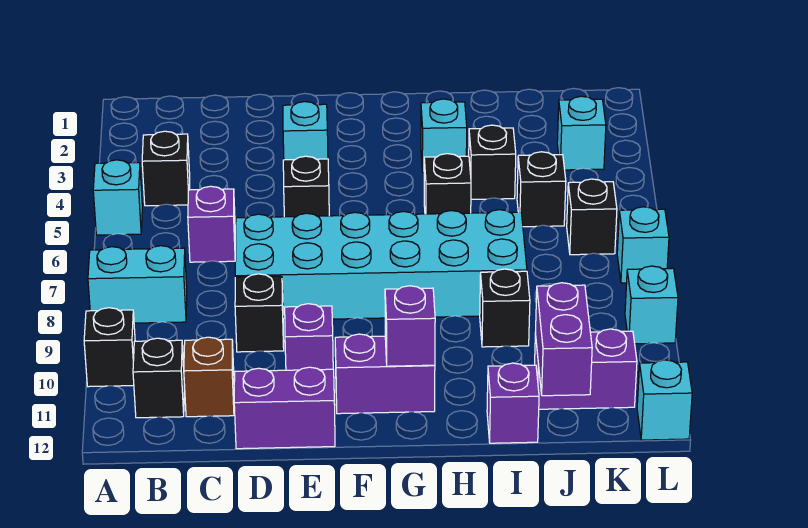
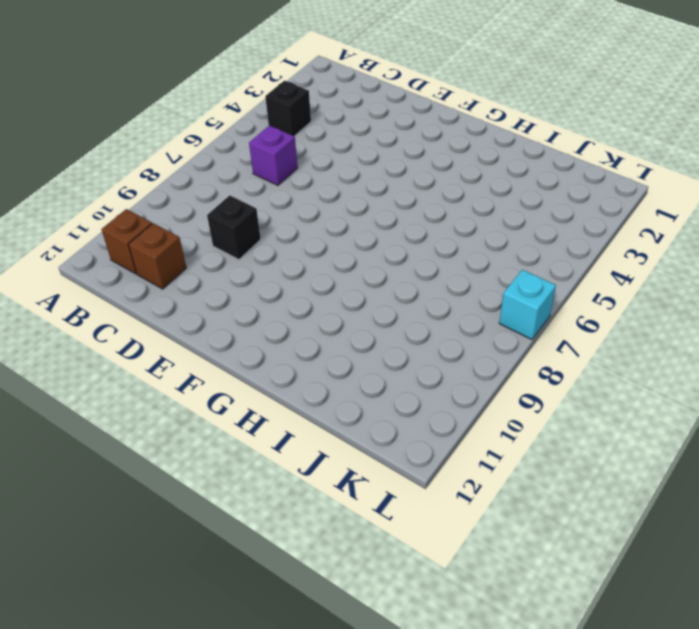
brown brick B11 level 1 -> black brick B11 level 1
none -> cyan brick A5 level 1
none -> cyan brick A8:B8 level 1
none -> black brick A10 level 1

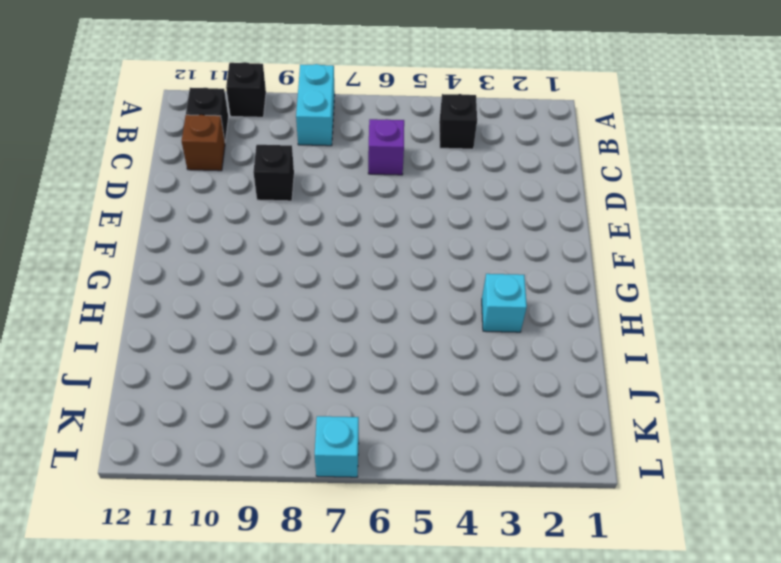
none -> cyan brick A5 level 1
none -> cyan brick D7:I8 level 1
none -> purple brick D12:E12 level 1

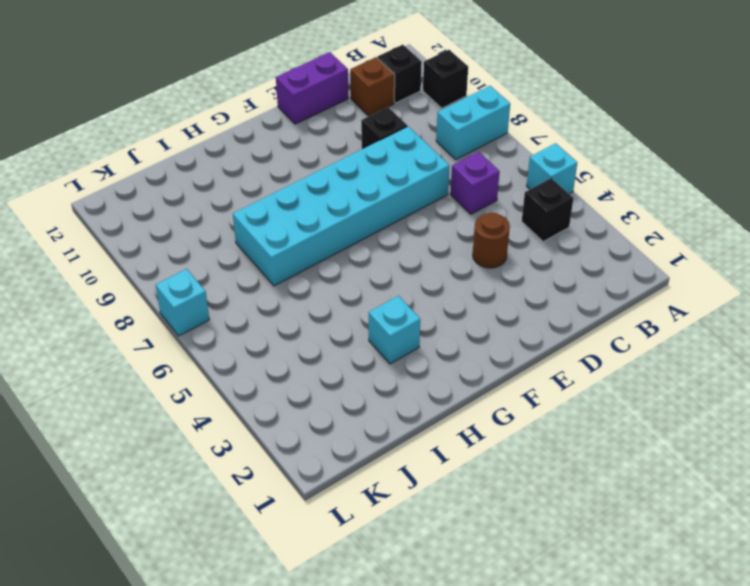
brown round brick D4 level 1 -> none
none -> cyan brick E3 level 1
none -> black brick E5 level 1
none -> purple brick E10 level 1

